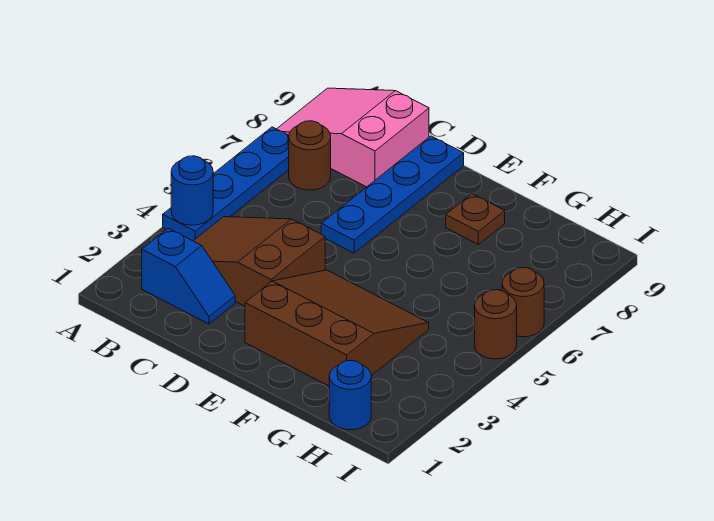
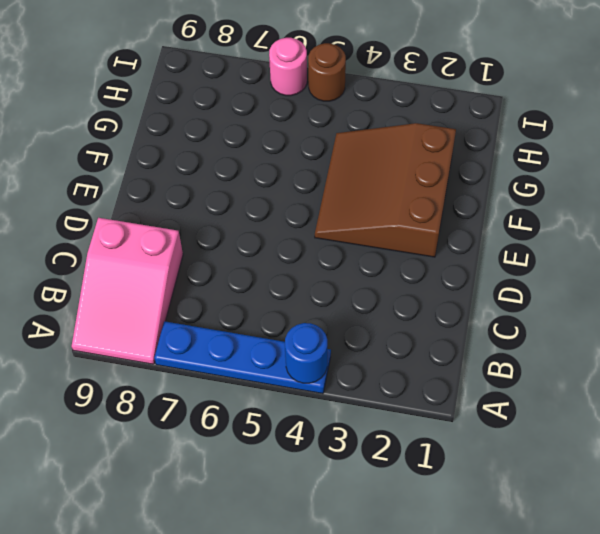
pink round brick I6 level 1 -> brown round brick I6 level 1
none -> blue slope B2:C2 level 1 top B
none -> brown slope B3:D4 level 1 top D
none -> brown round brick B7 level 1

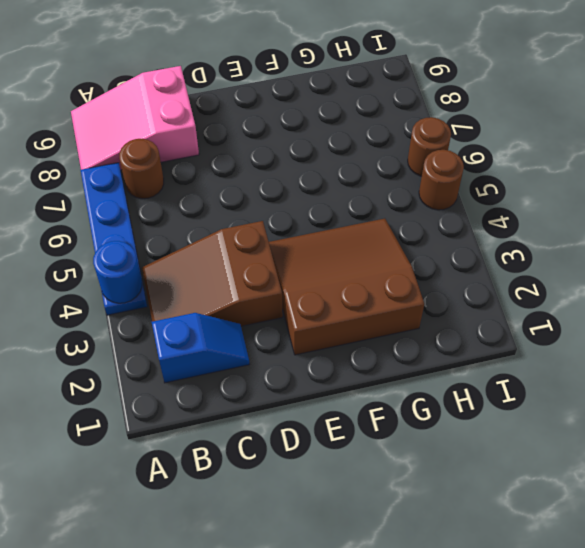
none -> blue plate D6:D9 level 1
none -> brown plate F8 level 1
none -> blue round brick H1 level 1

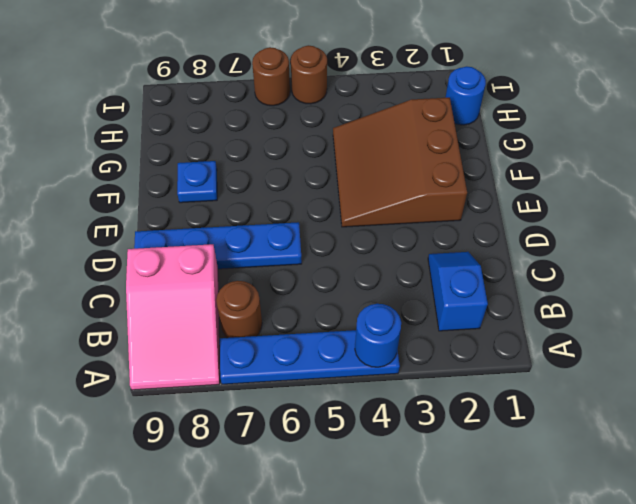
blue plate F8 level 1 -> brown plate F8 level 1
none -> brown slope B3:D4 level 1 top D

